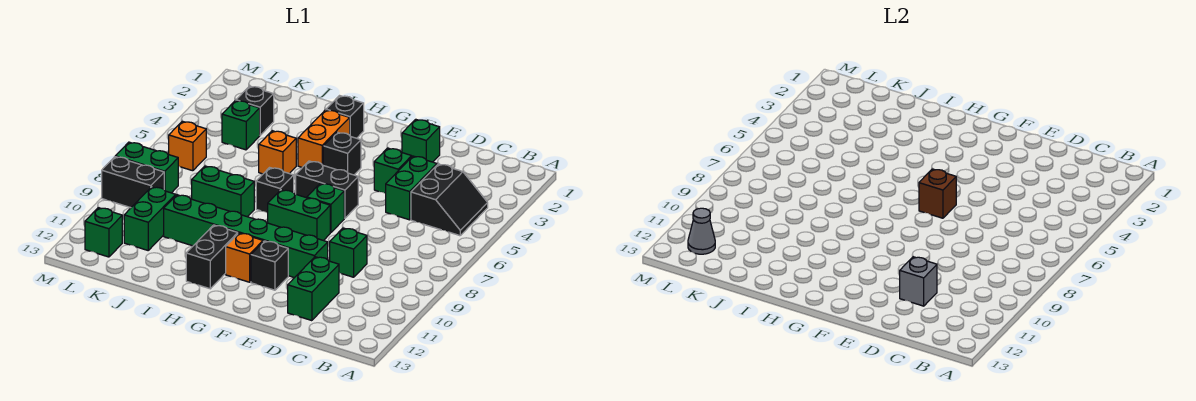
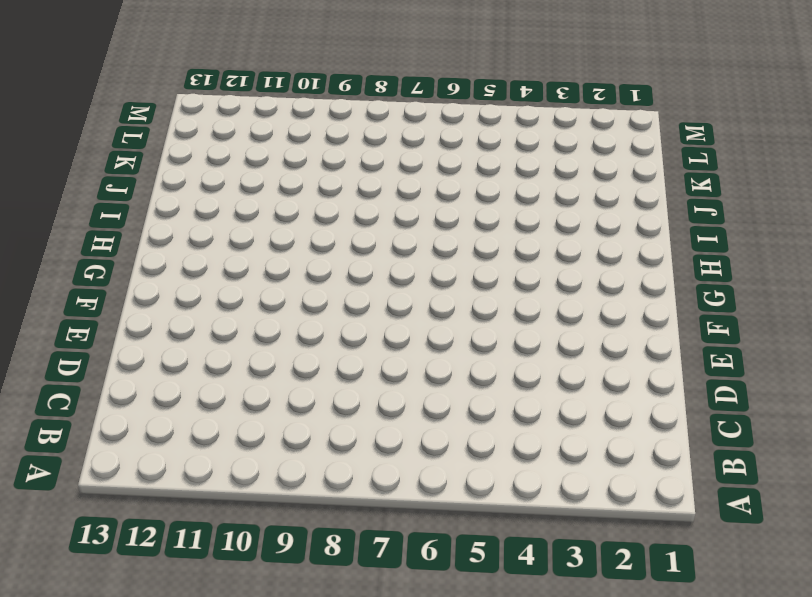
none -> black slope B4:C5 level 1 top C
none -> green brick D4:D5 level 1
none -> green brick D9 level 1

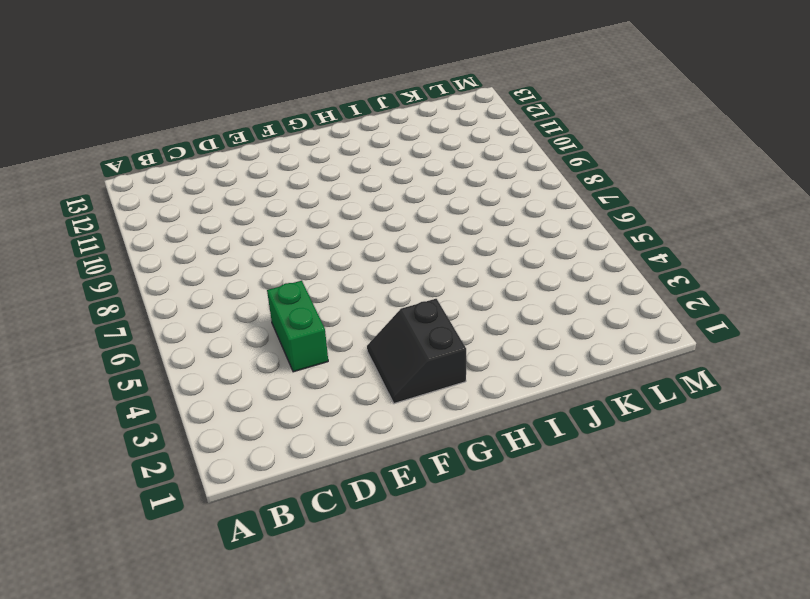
black slope F2:G3 level 1 top G -> black slope B4:C5 level 1 top C
none -> green brick D9 level 1
none -> green brick D11:D12 level 1
none -> green brick E2 level 1

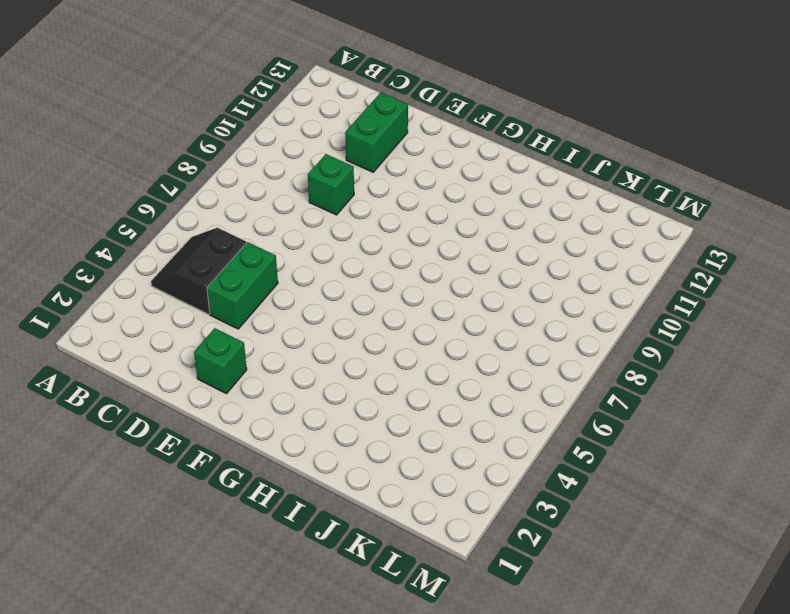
none -> green brick E4 level 1
none -> green brick E10:J10 level 1
none -> black brick F6:G6 level 1

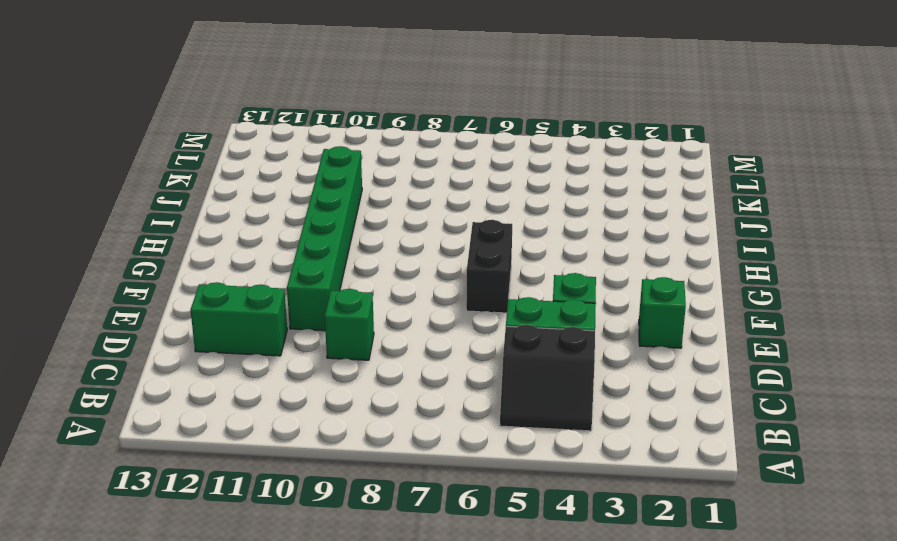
none -> green brick F7 level 1
none -> green brick F8:G8 level 1
none -> black brick F11 level 1

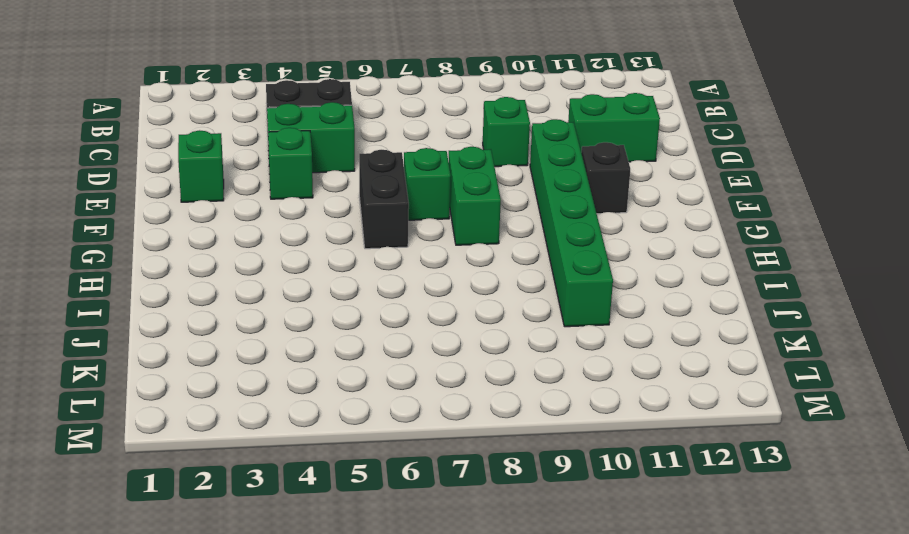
none -> black brick G4 level 1
none -> orange brick G11 level 1
none -> black brick H2 level 1

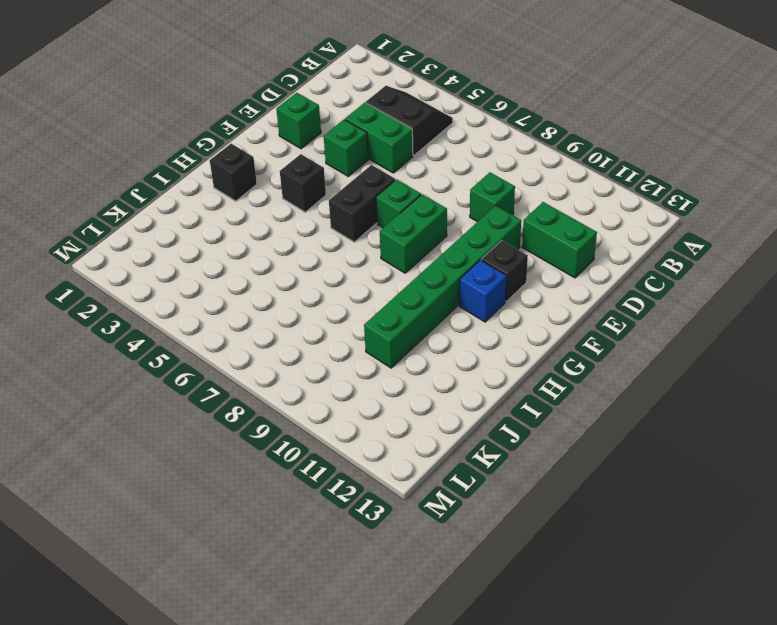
blue brick G11 level 1 -> orange brick G11 level 1
none -> orange brick H3:H4 level 1
none -> black brick H7 level 1
none -> black brick H11:H12 level 1

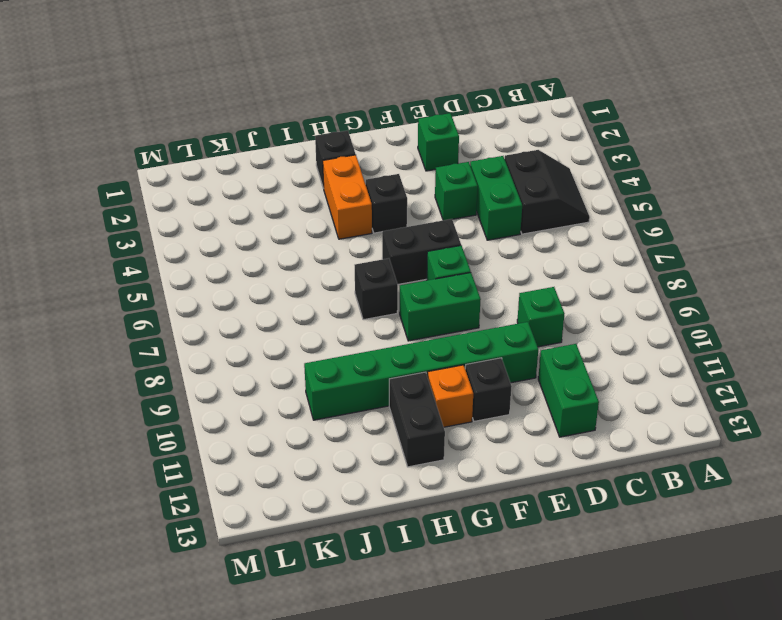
none -> orange brick I5 level 1
none -> green brick I8:J8 level 1
none -> black brick K3 level 1

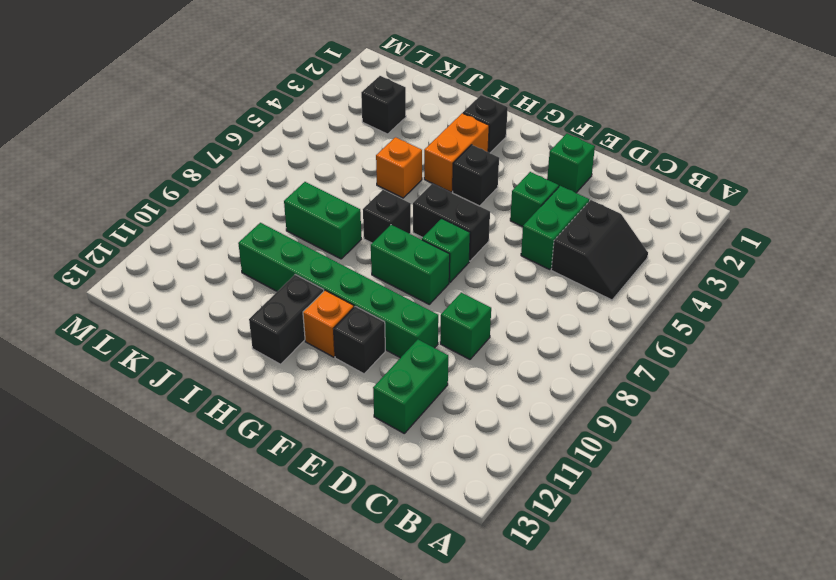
none -> green brick K4 level 1
none -> green brick K10:K11 level 1
none -> orange brick L6 level 1

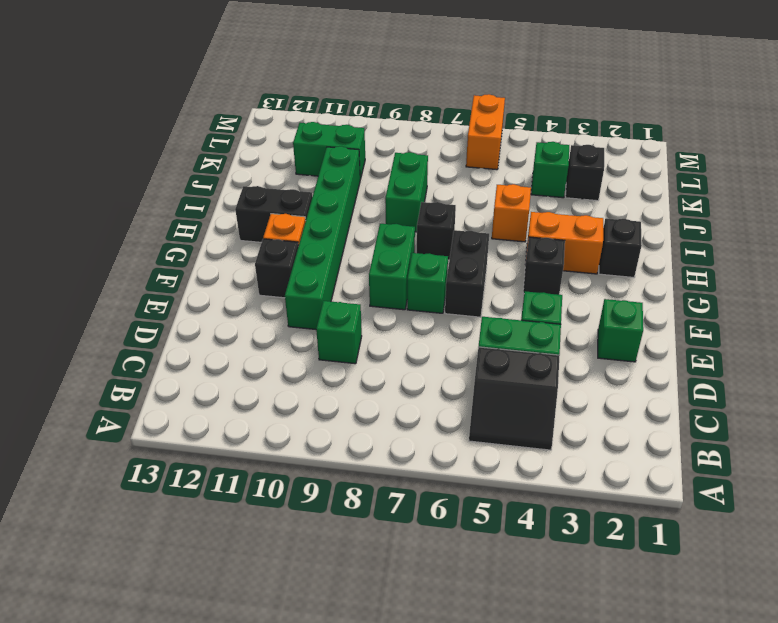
orange brick L6:M6 level 1 -> orange brick L6 level 1
none -> green brick D11:D12 level 1
none -> green brick L8:M8 level 1
none -> black brick L9:M9 level 1

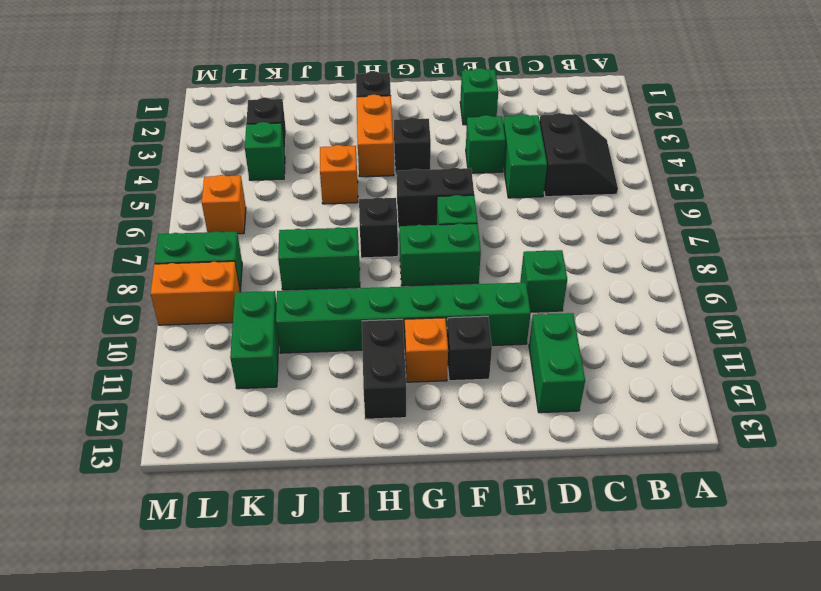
orange brick L9:M9 level 1 -> black brick L9:M9 level 1
none -> green brick L12 level 1
none -> grey brick D11 level 2
none -> brown brick F6 level 2

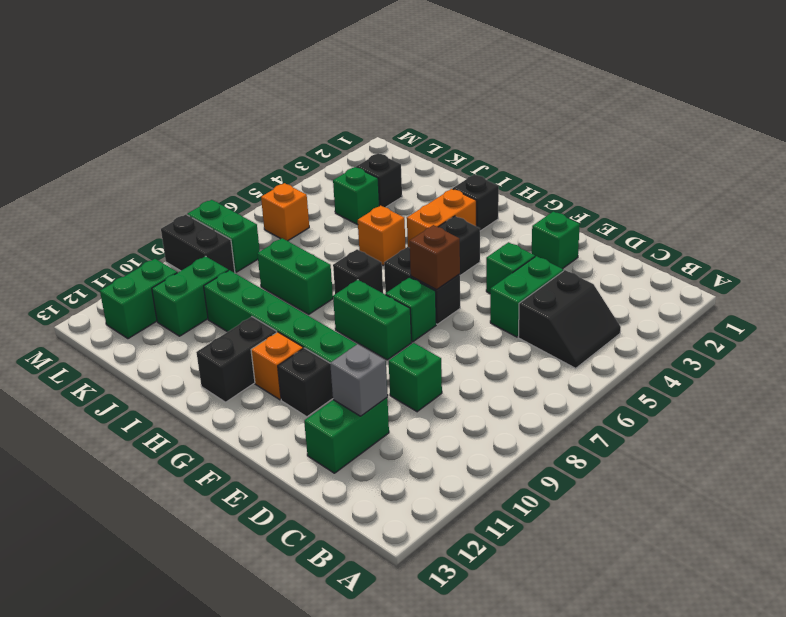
green brick L11:L12 level 1 -> green brick L12 level 1
none -> grey cone L12 level 2

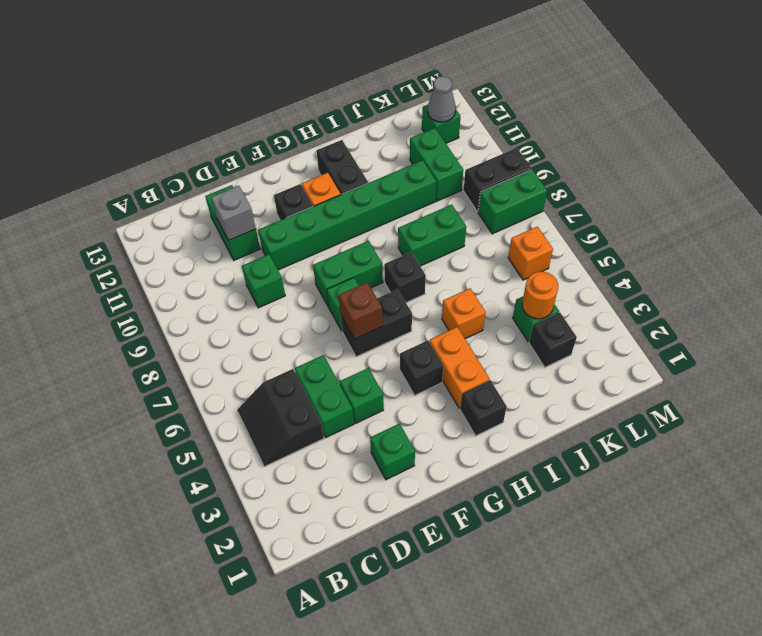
orange round brick K4 level 2 -> none

